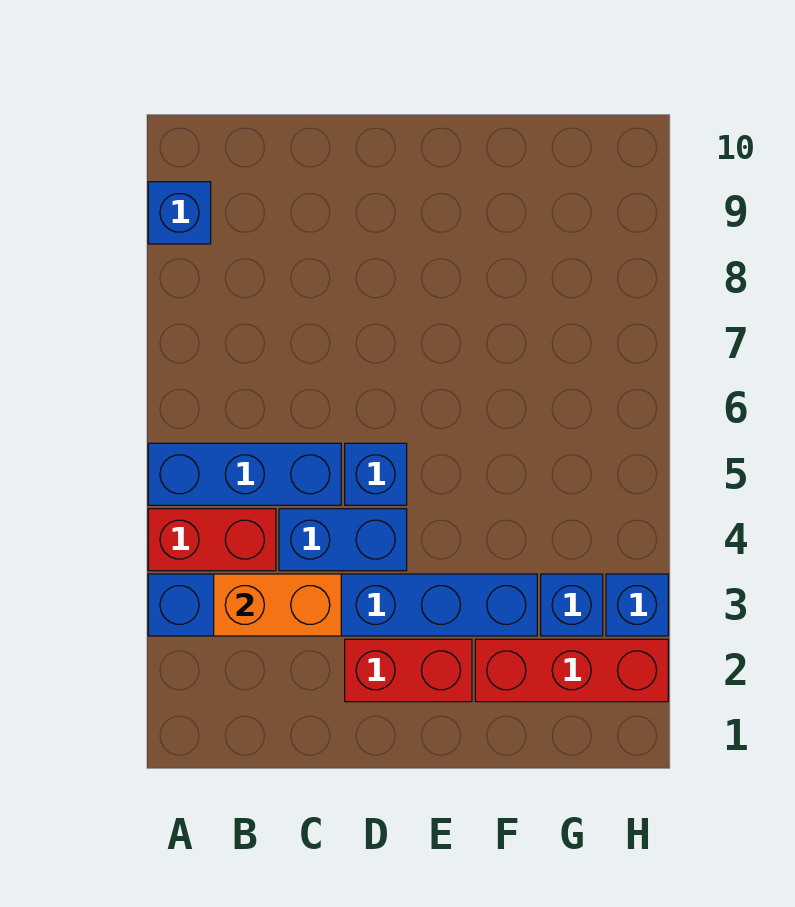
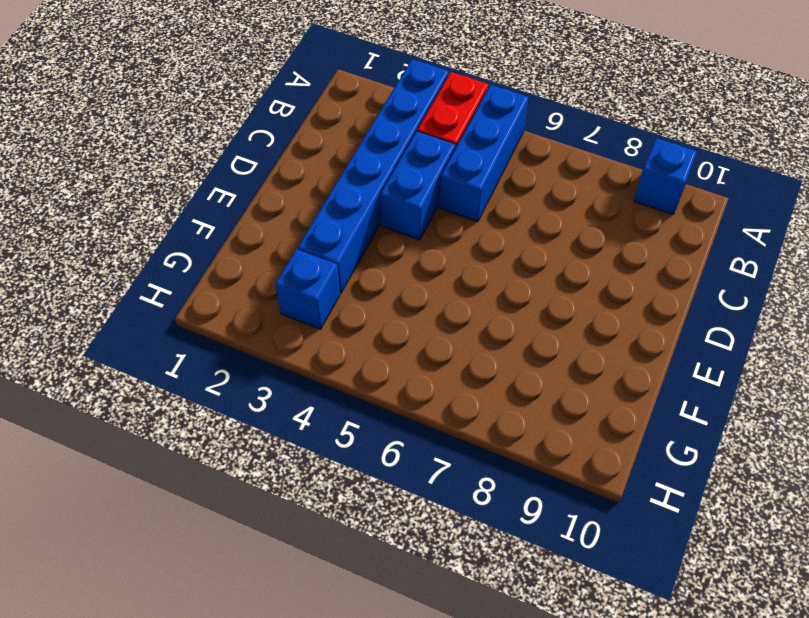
none -> red brick D2:E2 level 1
none -> blue brick D5 level 1

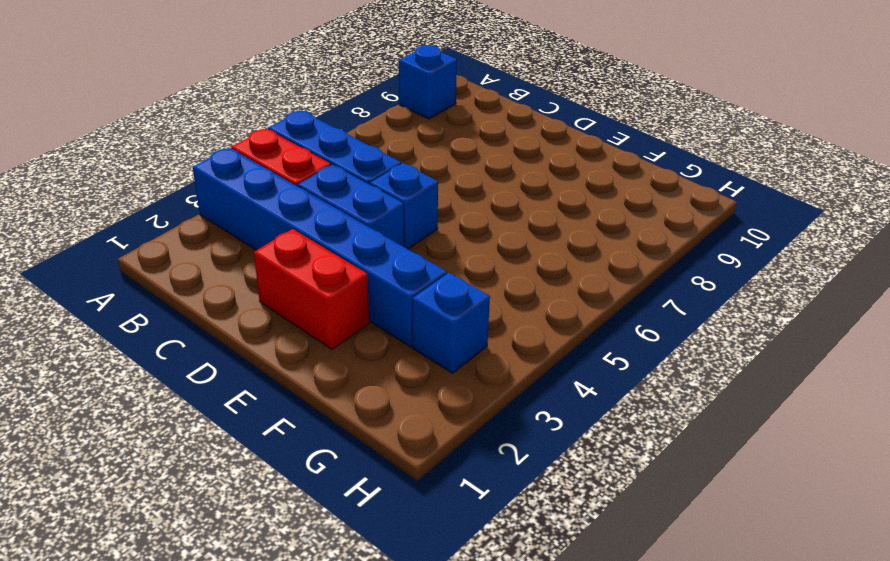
none -> red brick F2:H2 level 1
none -> blue brick H3 level 1

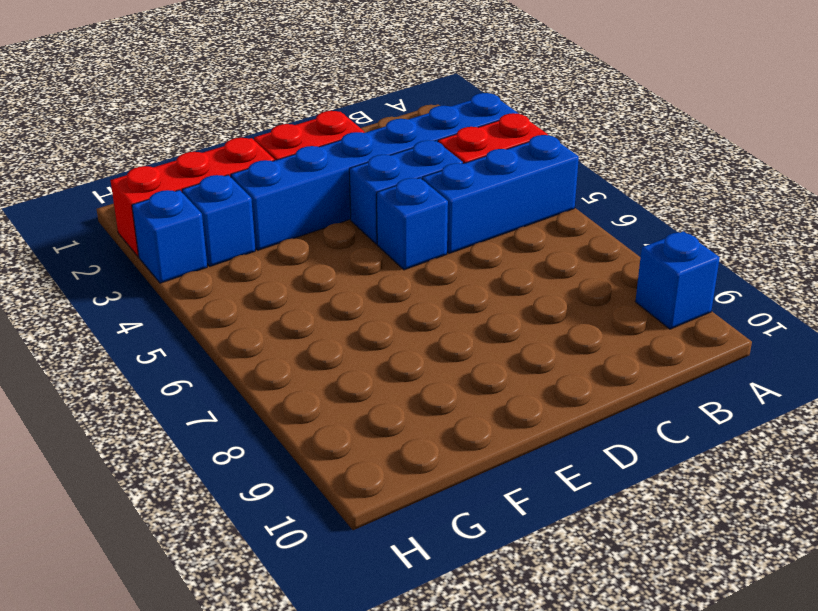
none -> orange brick B3:C3 level 2

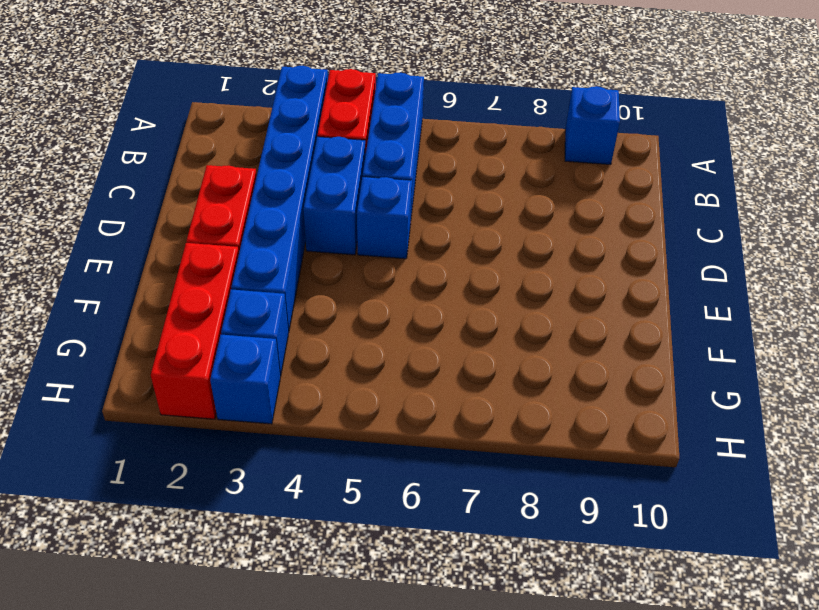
none -> orange brick B3:C3 level 2

